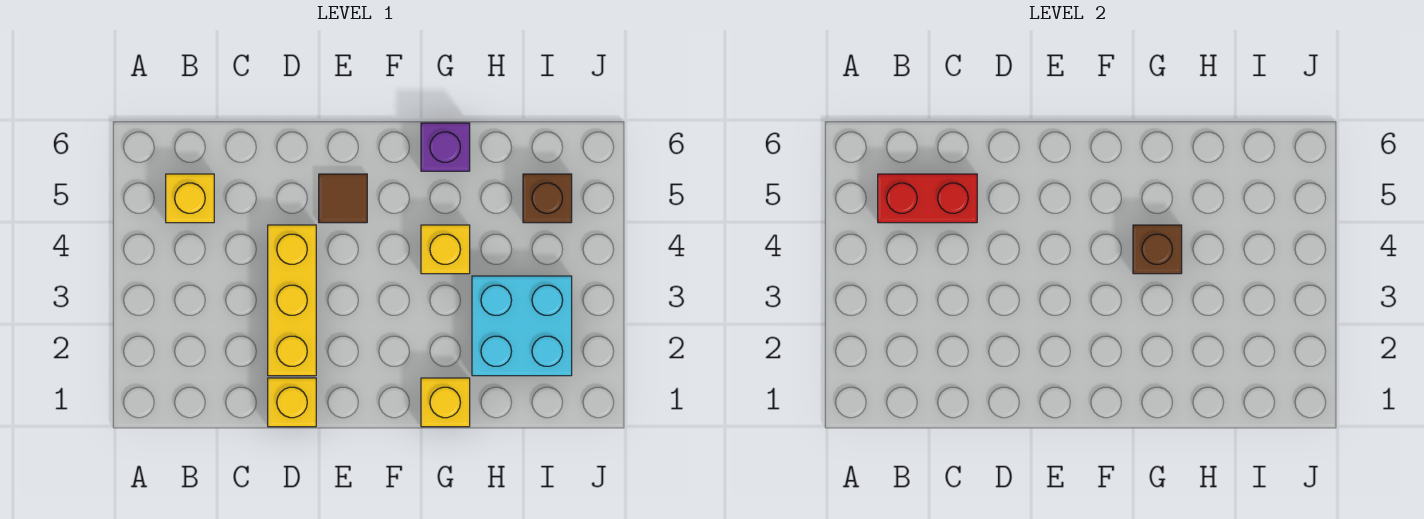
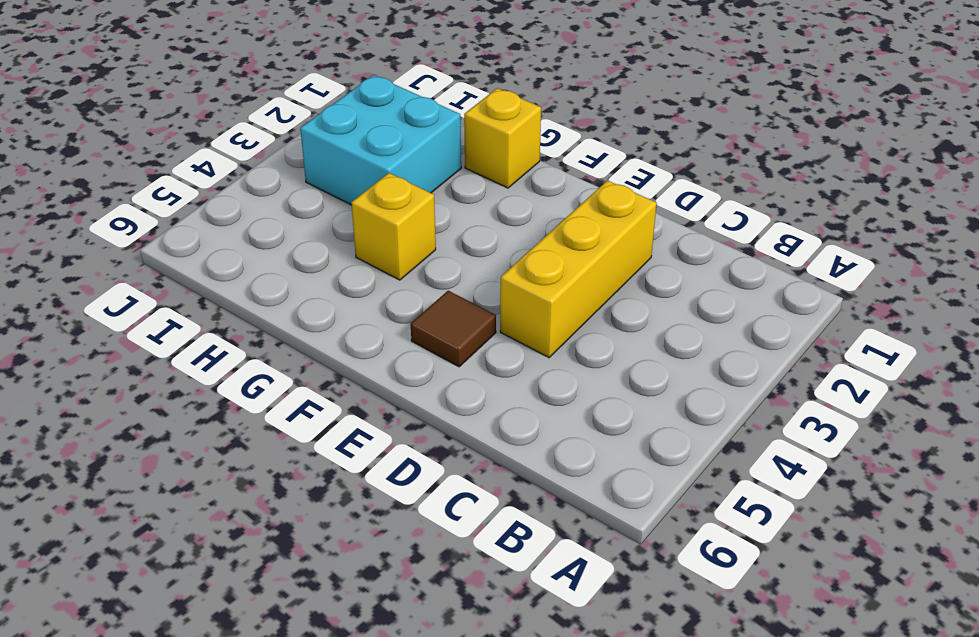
none -> yellow brick B5 level 1
none -> yellow brick D1 level 1

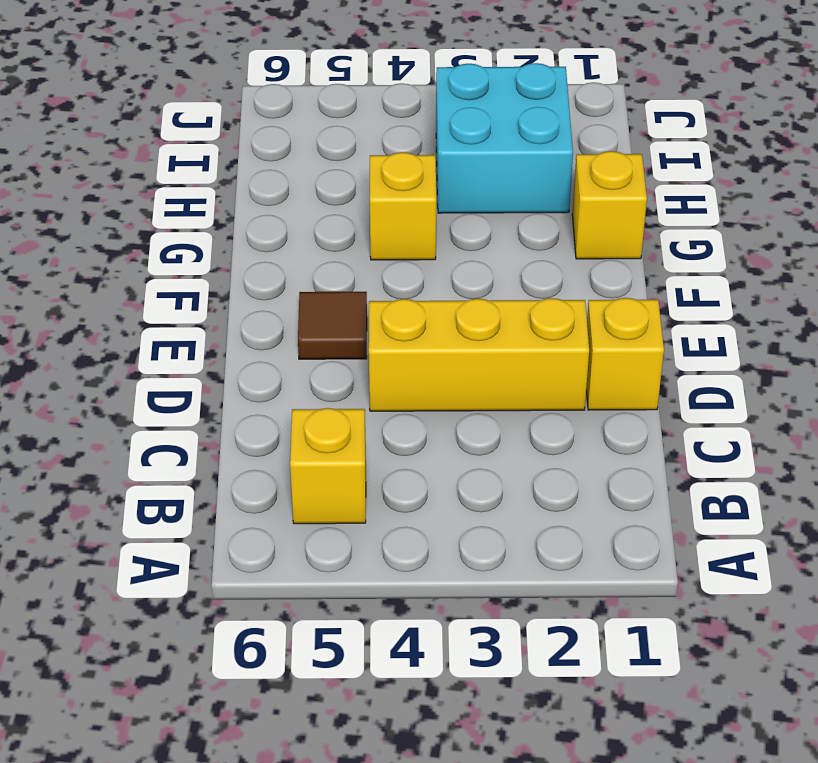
none -> purple brick G6 level 1
none -> brown brick I5 level 1

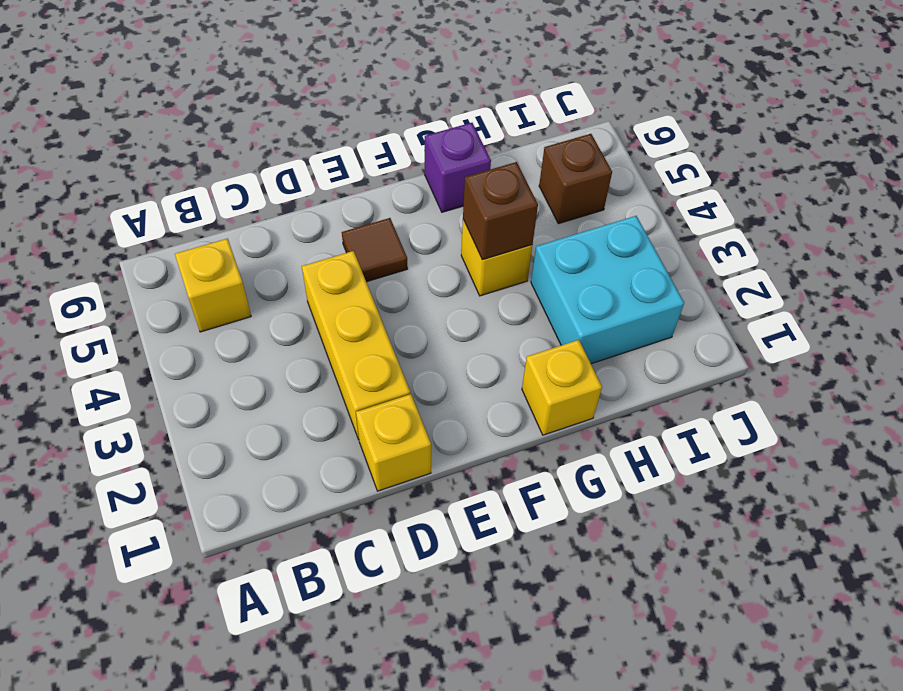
none -> red brick B5:C5 level 2

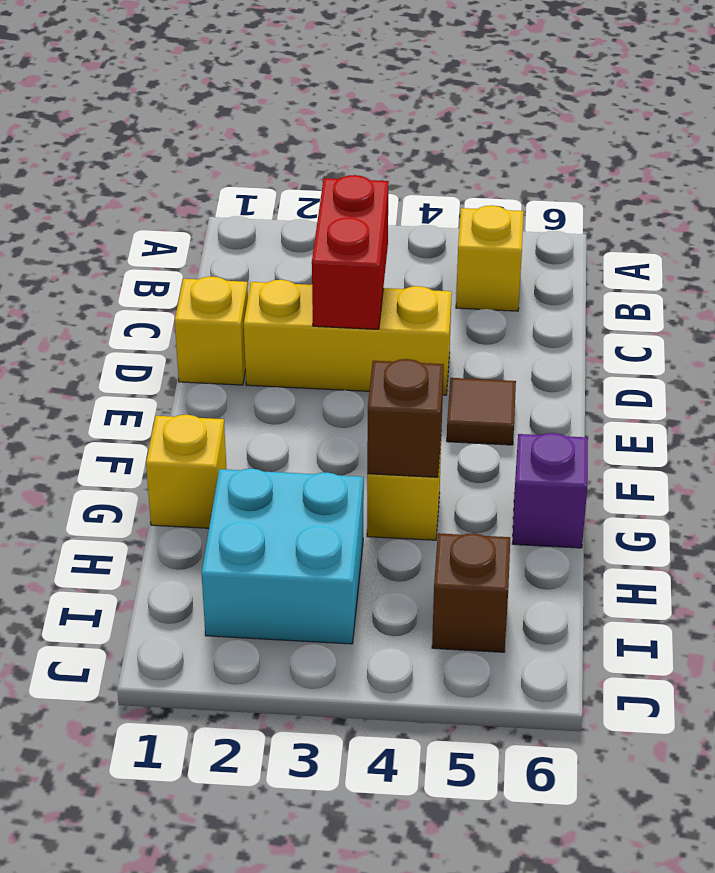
red brick C3:D3 level 2 -> red brick B5:C5 level 2

